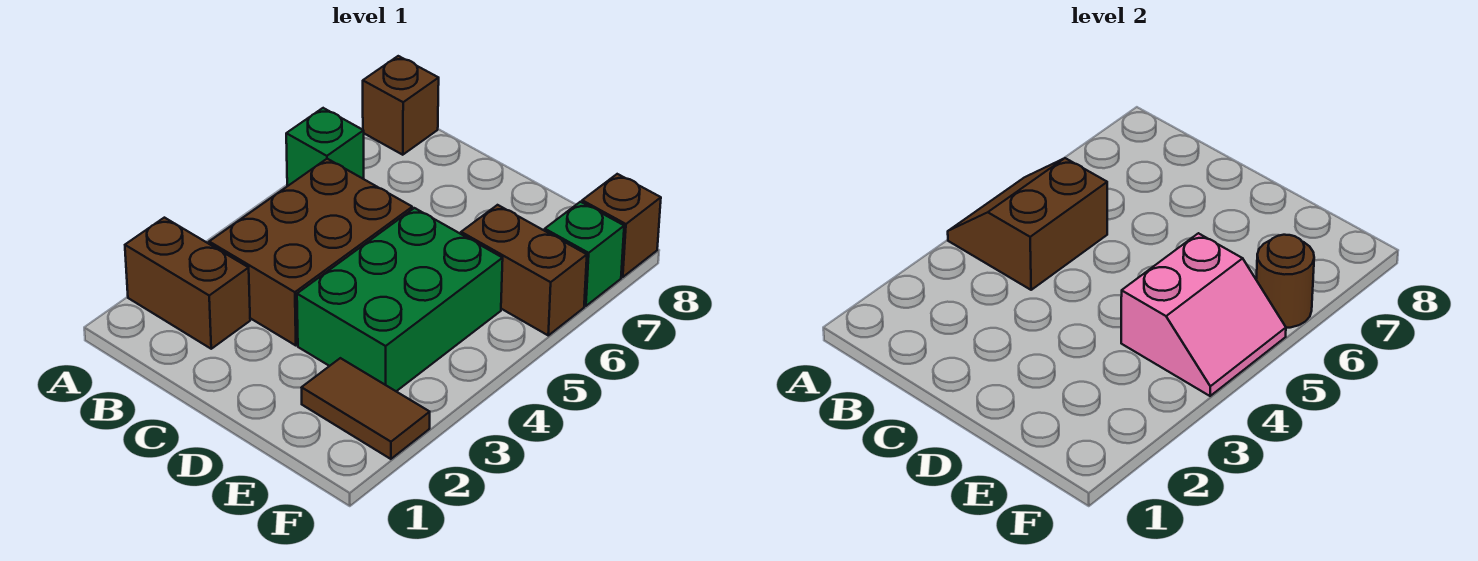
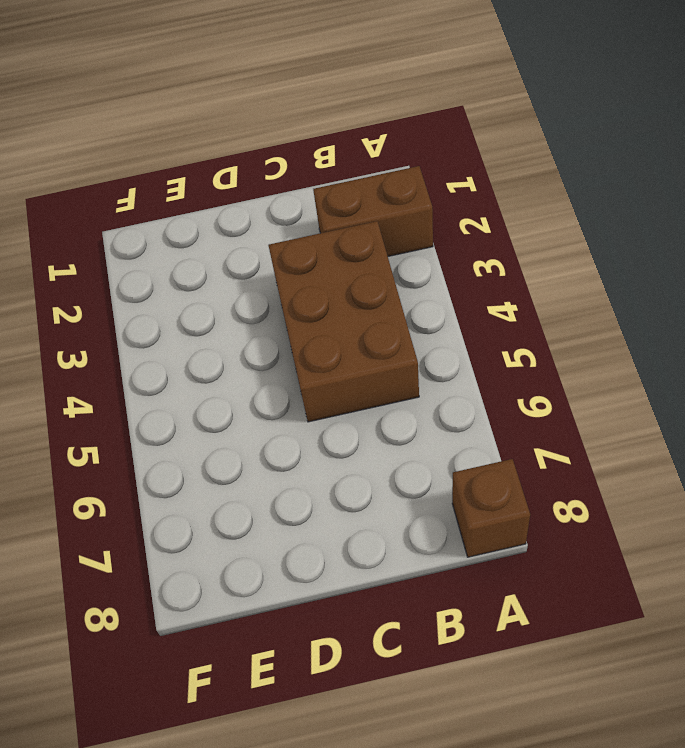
none -> green brick A6 level 1
none -> green brick D3:E5 level 1
none -> brown tile E2:F2 level 1

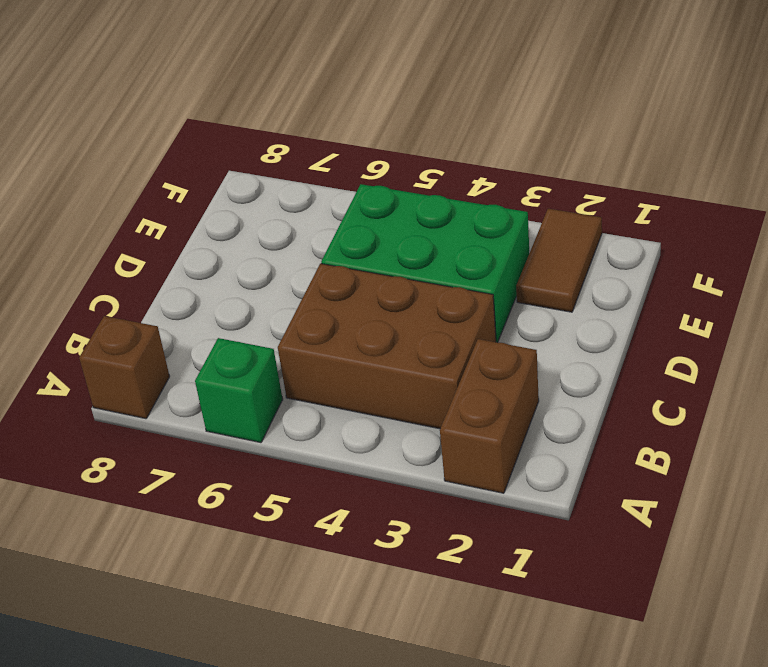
none -> brown brick E6:F6 level 1
none -> green brick F7 level 1
none -> brown brick F8 level 1

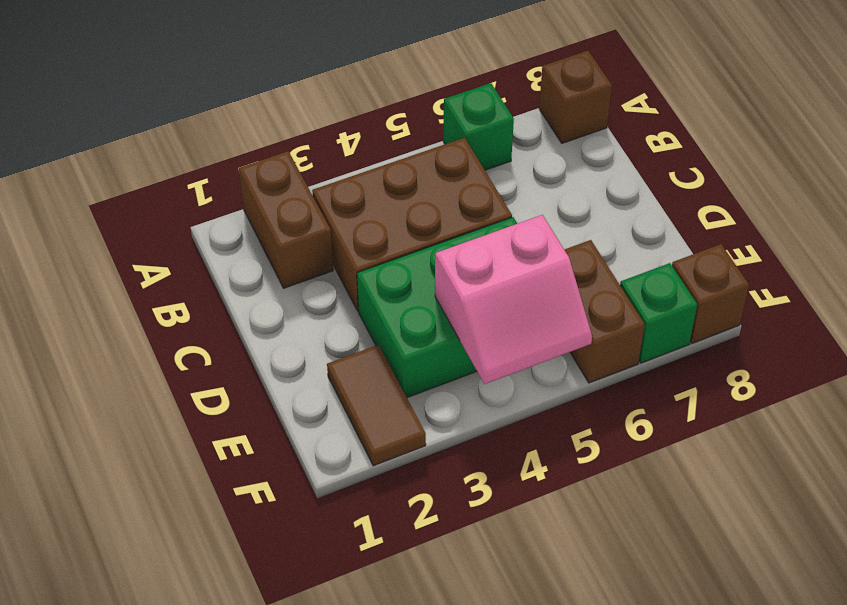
none -> brown slope A4:B5 level 2 top B
none -> brown round brick F6 level 2

